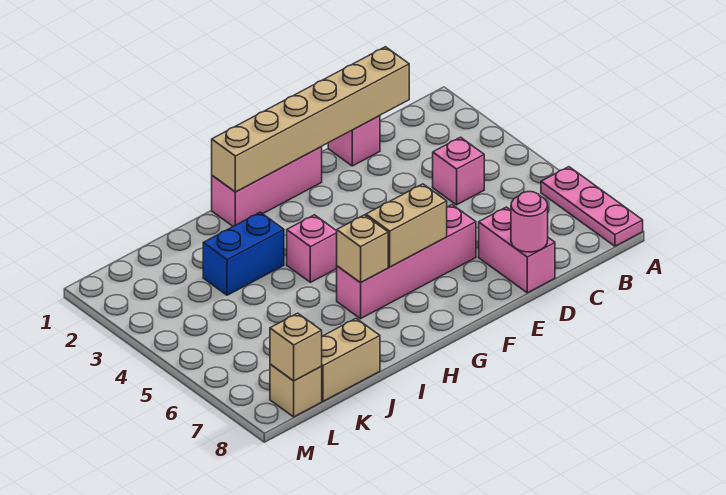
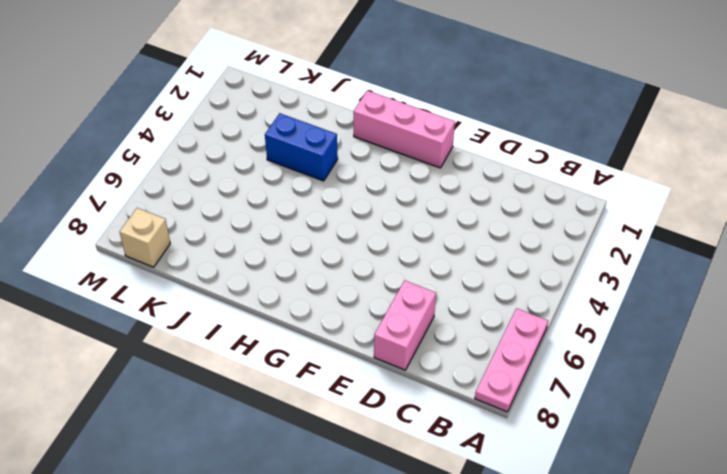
none -> pink brick C4 level 1
none -> pink brick D1 level 1
none -> pink brick E6:H6 level 1

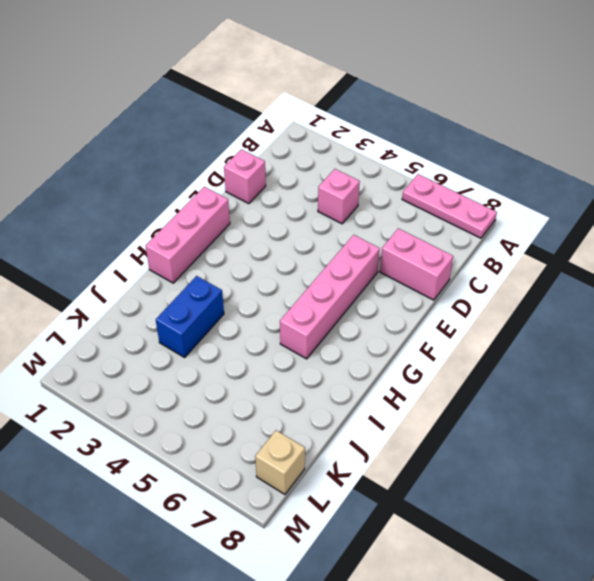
none -> pink brick H4 level 1
none -> tan brick J8:K8 level 1
none -> tan brick C1:H1 level 2

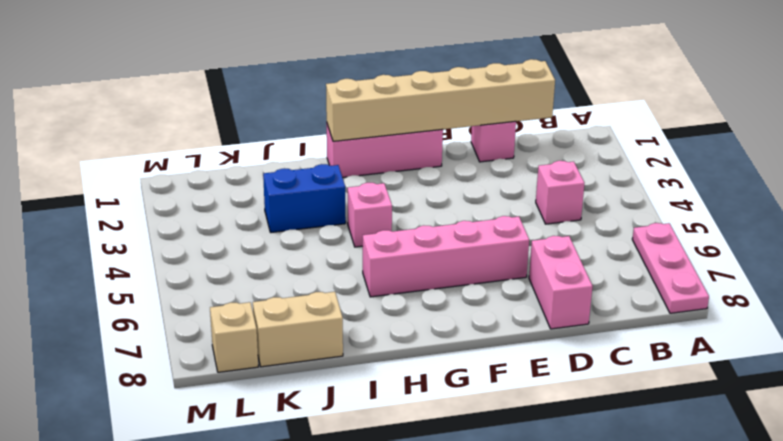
none -> pink round brick D8 level 2
none -> tan brick F6:G6 level 2
none -> tan brick H6 level 2

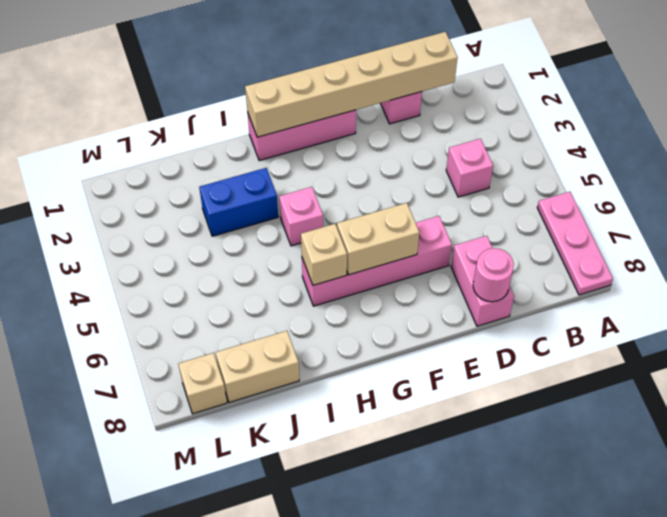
none -> tan brick L8 level 2

